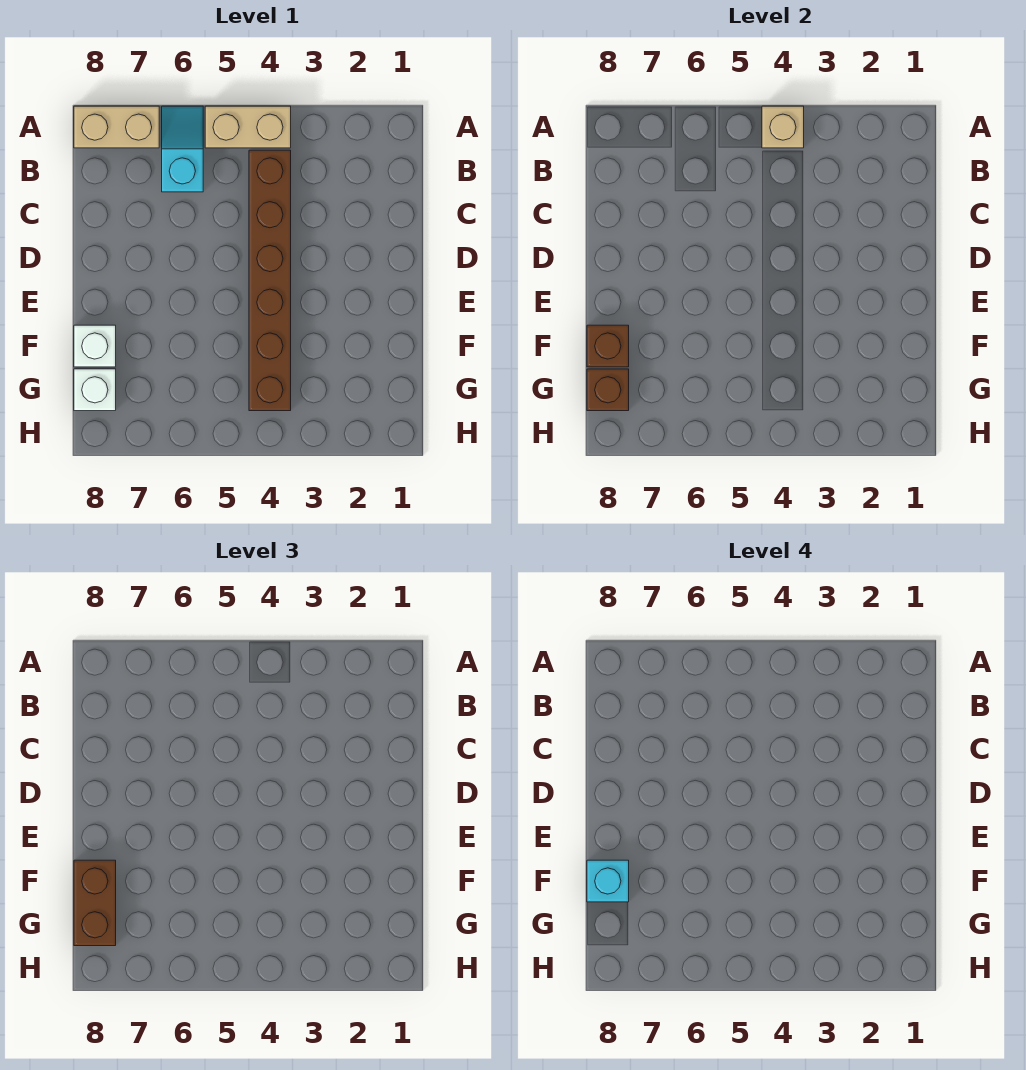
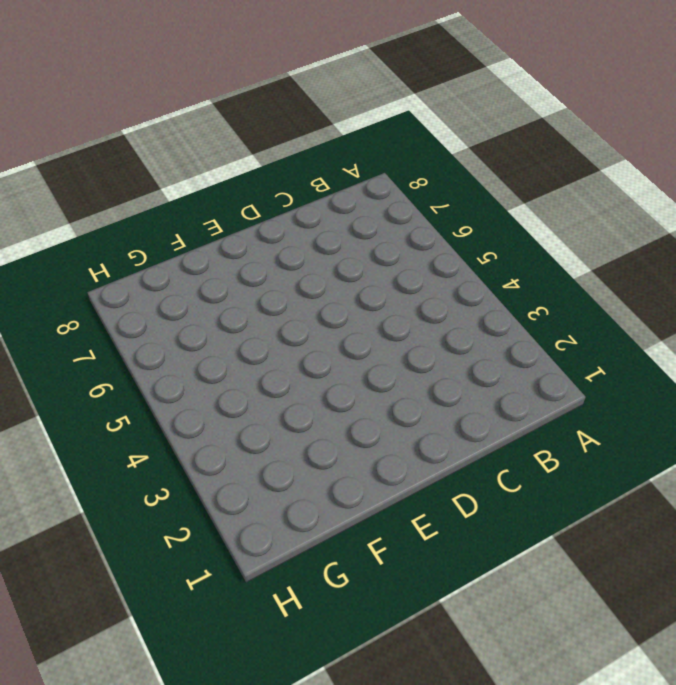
none -> tan brick A4:A5 level 1
none -> cyan slope A6:B6 level 1 top B

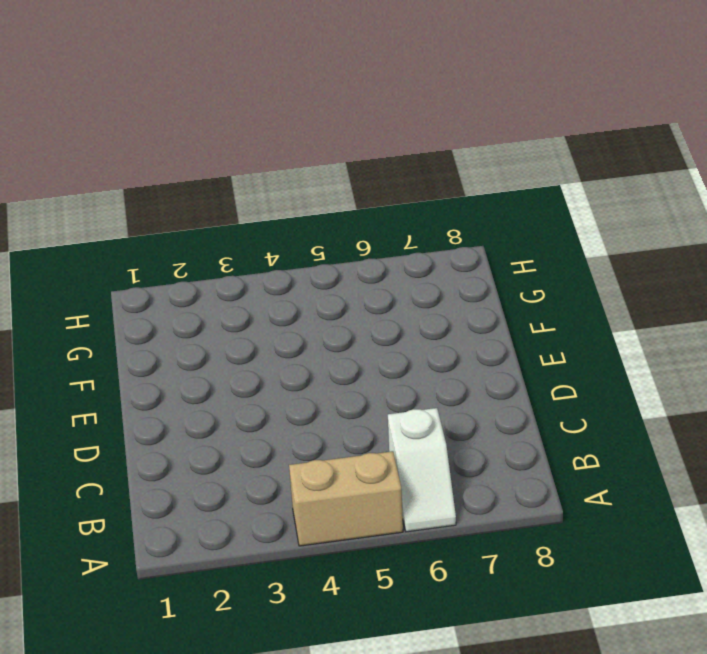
white slope A6:B6 level 1 top B -> cyan slope A6:B6 level 1 top B
none -> tan brick A7:A8 level 1
none -> brown brick B4:G4 level 1

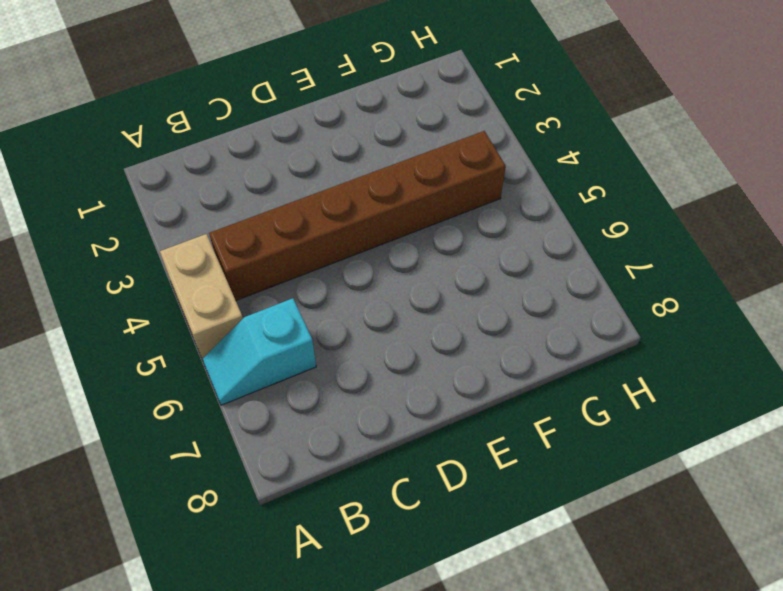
none -> tan brick A7:A8 level 1
none -> white brick F8 level 1

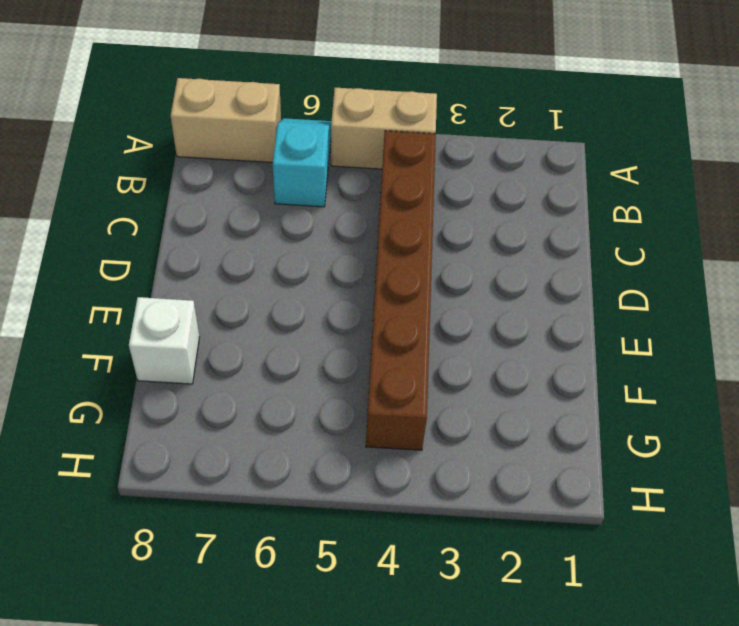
none -> white brick G8 level 1
none -> tan brick A4 level 2

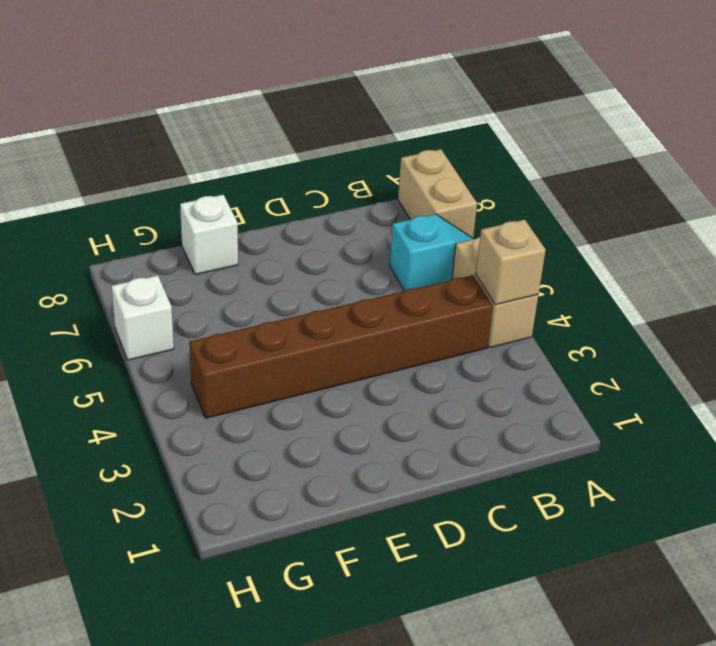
white brick H6 level 1 -> white brick G8 level 1
none -> brown brick F8 level 2
none -> brown brick G8 level 2

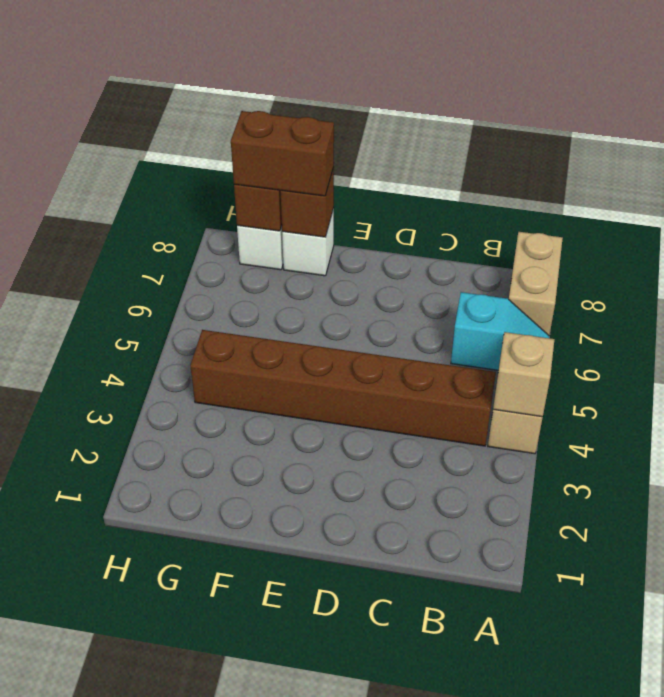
none -> cyan brick F8 level 4

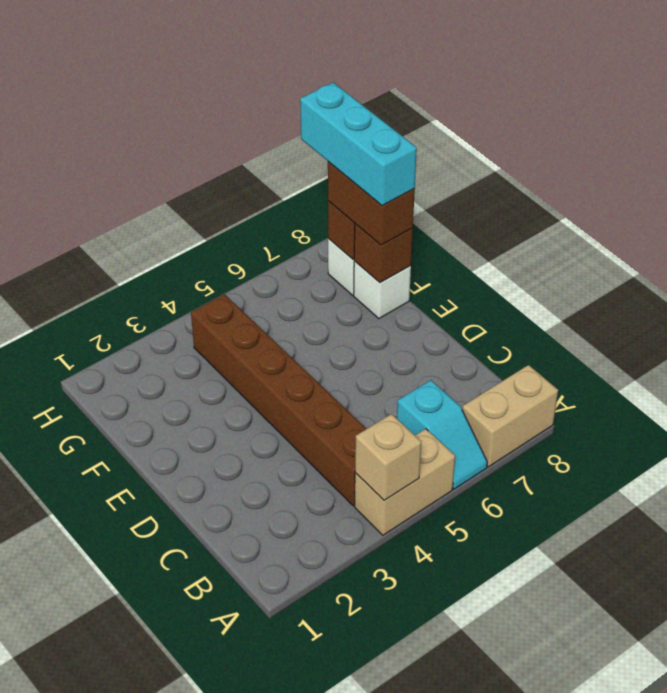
cyan brick F8:H8 level 4 -> cyan brick F8 level 4

